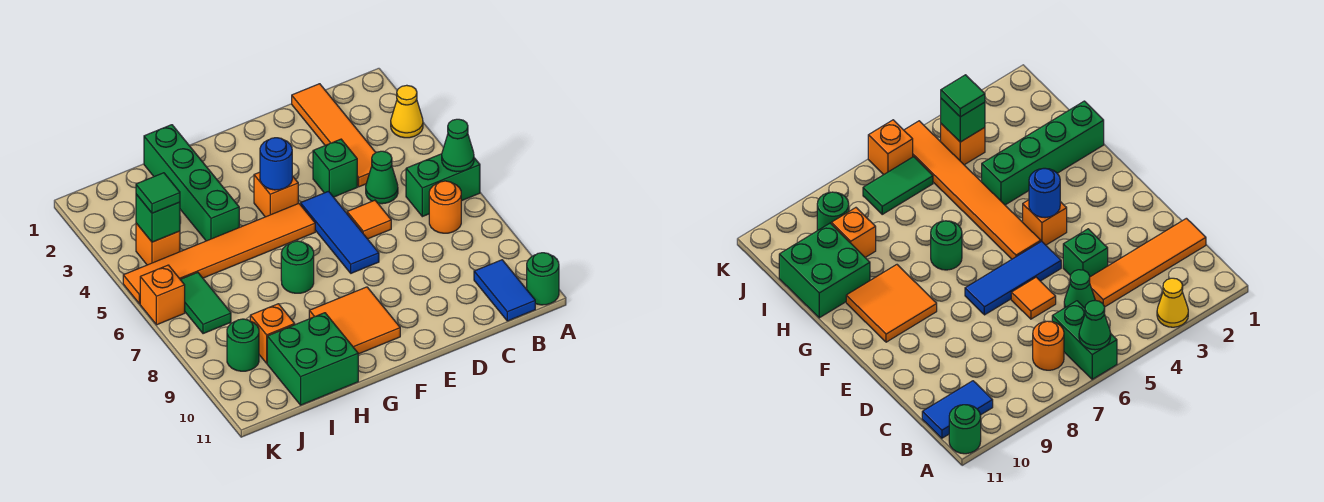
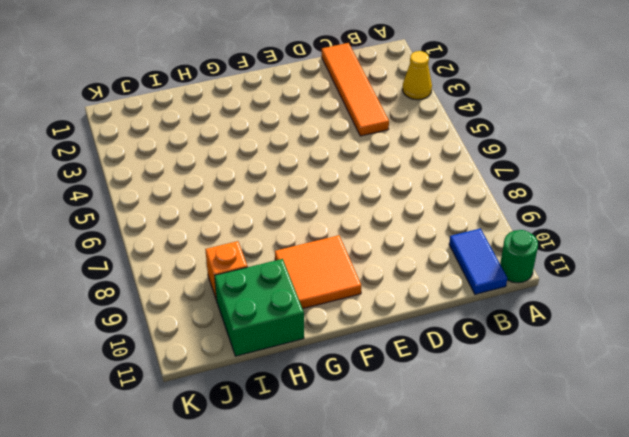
none -> green brick A6:B6 level 1
none -> orange round brick B7 level 1
none -> green cone C5 level 1

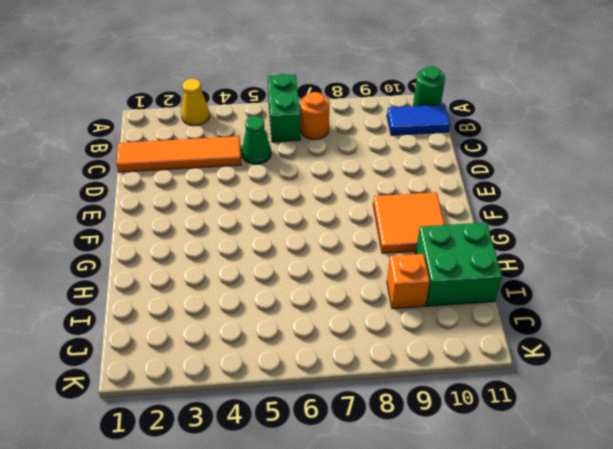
none -> green brick D4 level 1
none -> orange tile D6 level 1
none -> blue tile E5:E7 level 1

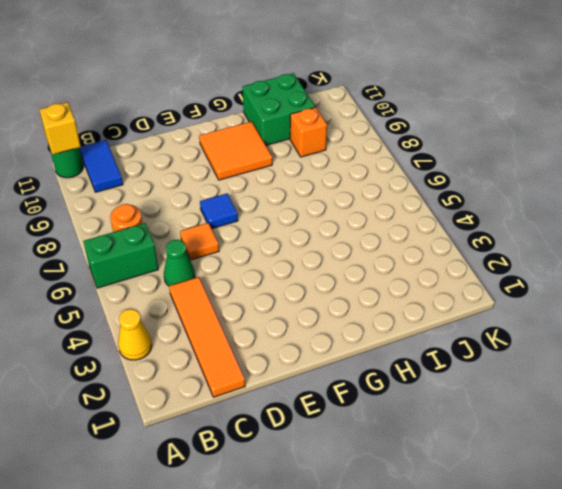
yellow brick A11 level 2 -> none
blue tile E7 level 1 -> blue tile E5:E7 level 1
none -> green brick D4 level 1
none -> orange brick F4 level 1
none -> orange tile F5:K5 level 1

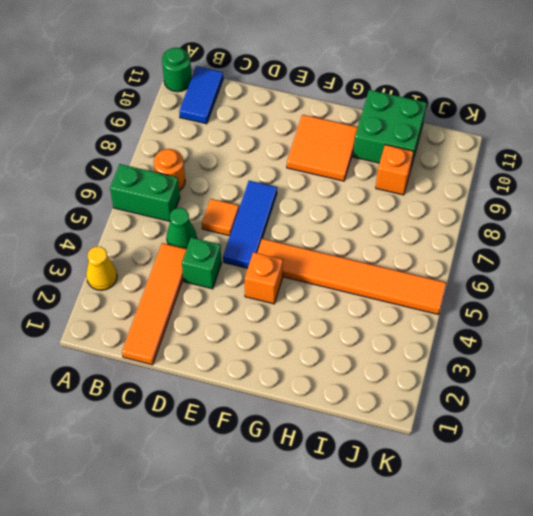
none -> green round brick G7 level 1
none -> green brick H1:H4 level 1
none -> orange brick J4 level 1

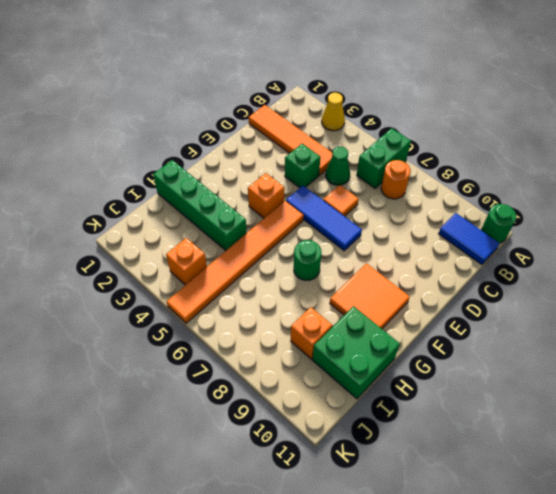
none -> green tile J6:J7 level 1
none -> green round brick J9 level 1
none -> orange brick K6 level 1

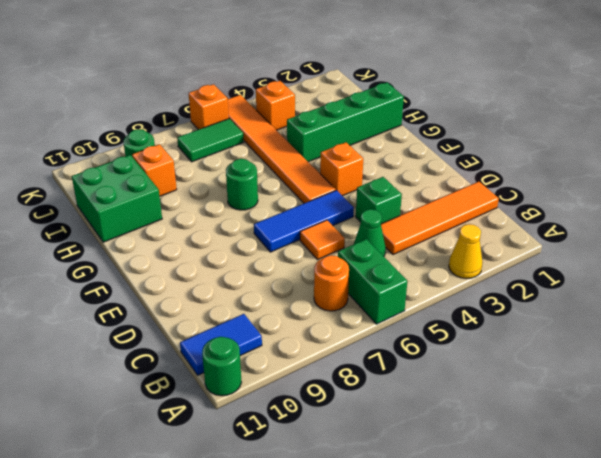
none -> orange tile F9:G10 level 1
none -> green cone A6 level 2
none -> blue round brick F4 level 2

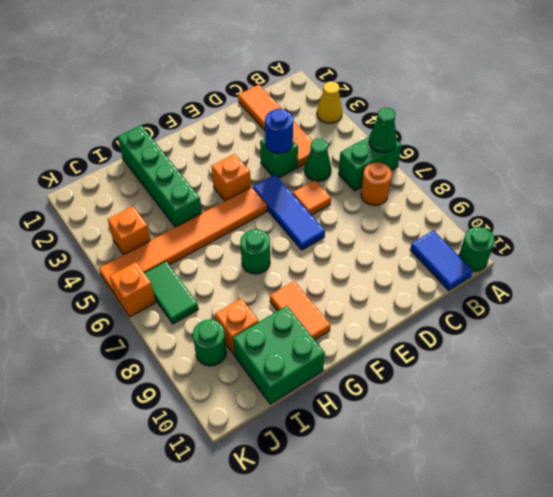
blue round brick D4 level 2 -> blue round brick F4 level 2
orange tile G9:G10 level 1 -> orange tile F9:G10 level 1
none -> green brick J4 level 2
none -> green tile J4 level 3

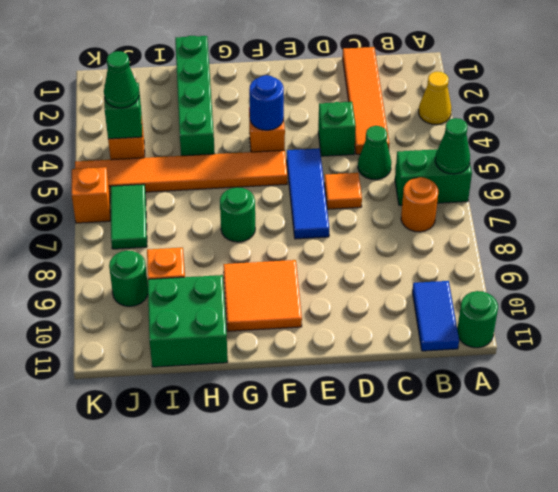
green cone J4 level 3 -> green tile J4 level 3

